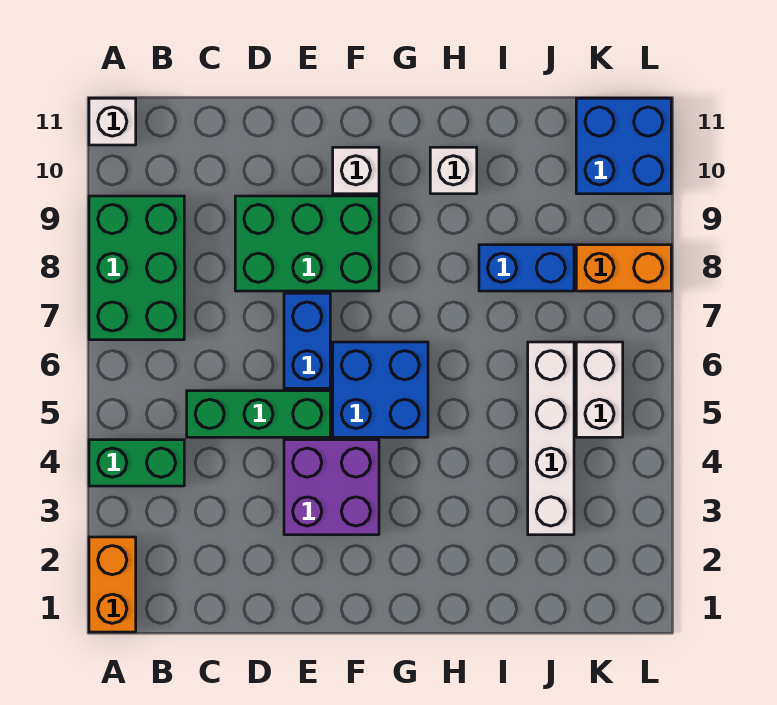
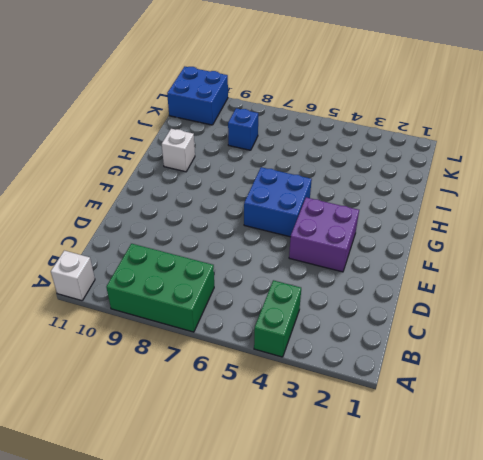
blue brick J8 level 1 -> blue brick I8:J8 level 1
none -> orange brick A1:A2 level 1
none -> green brick C5:E5 level 1
none -> green brick D8:F9 level 1

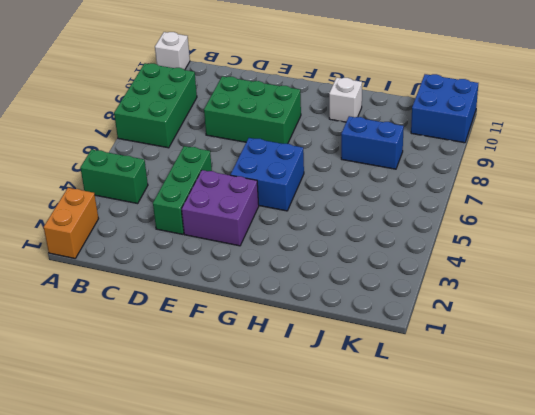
green brick D3:D5 level 1 -> green brick C5:E5 level 1
none -> blue brick E6:E7 level 1
none -> white brick F10 level 1
none -> white brick J3:J6 level 1

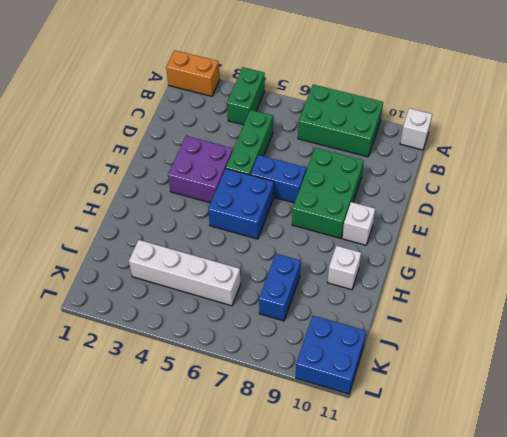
none -> white brick K5:K6 level 1
none -> orange brick K8:L8 level 1

